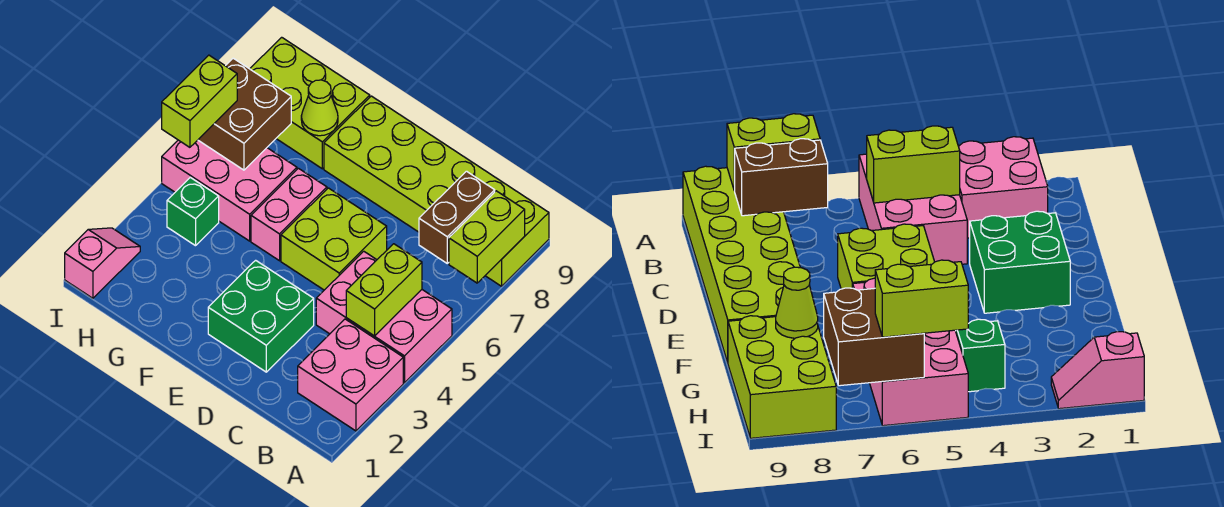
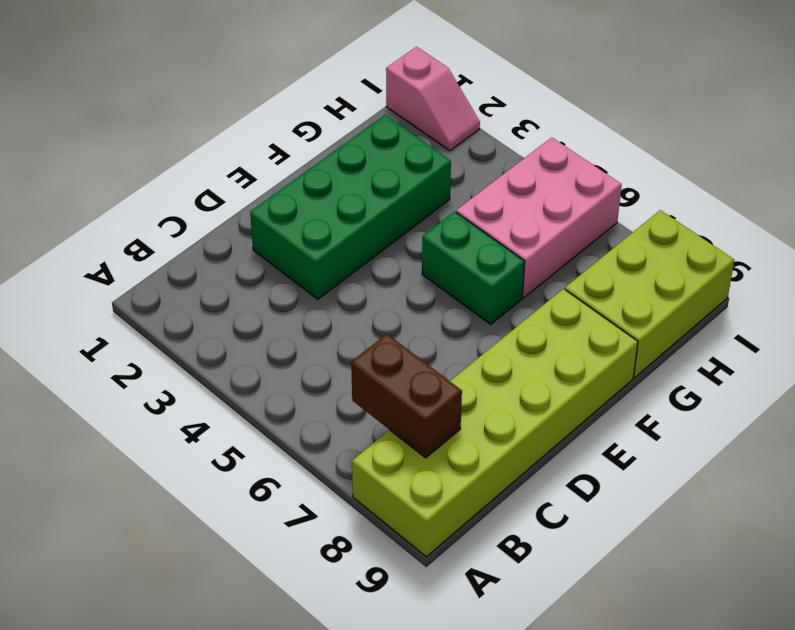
green brick D2:G3 level 1 -> green brick D2:E3 level 1
green brick F5:F6 level 1 -> pink brick F5:F6 level 1
none -> pink brick A2:B3 level 1
none -> pink brick A4:C5 level 1
none -> lime brick D5:E6 level 1

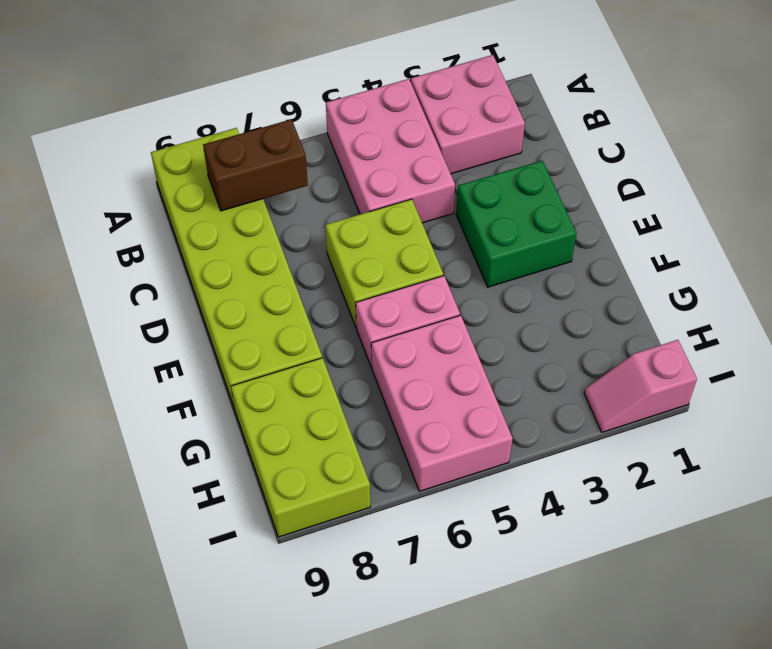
none -> green brick H4 level 1
none -> lime brick A7:A8 level 2
none -> lime brick B4:B5 level 2

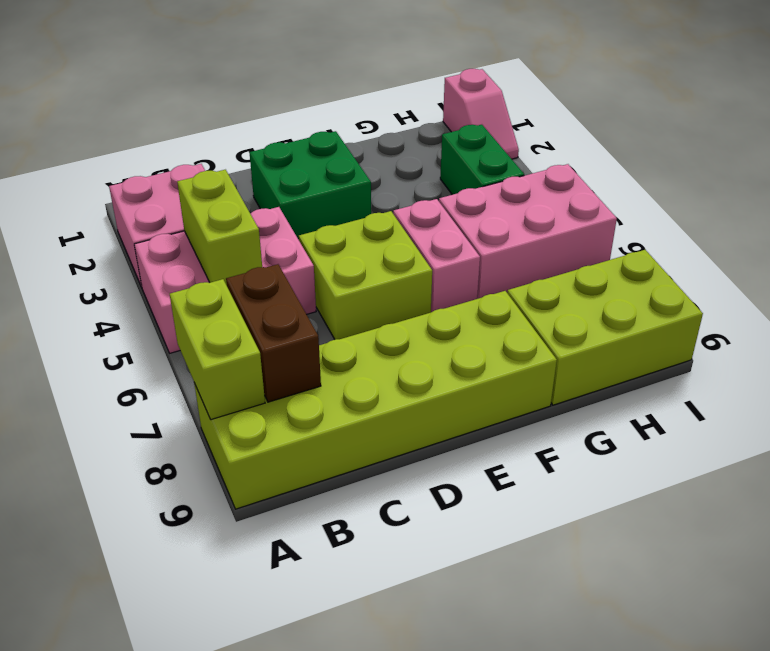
green brick H3:H4 level 1 -> green brick H4 level 1
none -> lime cone G8 level 2
none -> brown brick H6:I7 level 2
none -> lime brick I5:I6 level 3

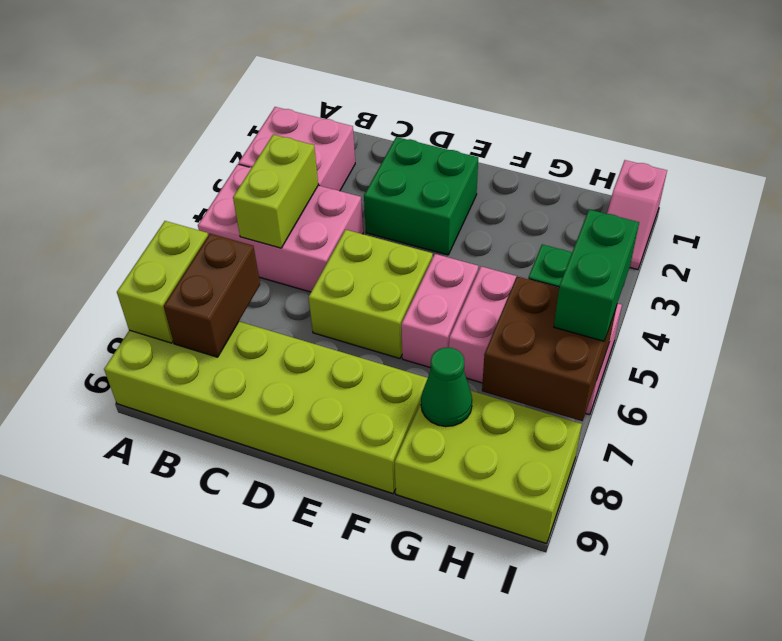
green cone G8 level 2 -> lime cone G8 level 2
green brick I5:I6 level 3 -> lime brick I5:I6 level 3

